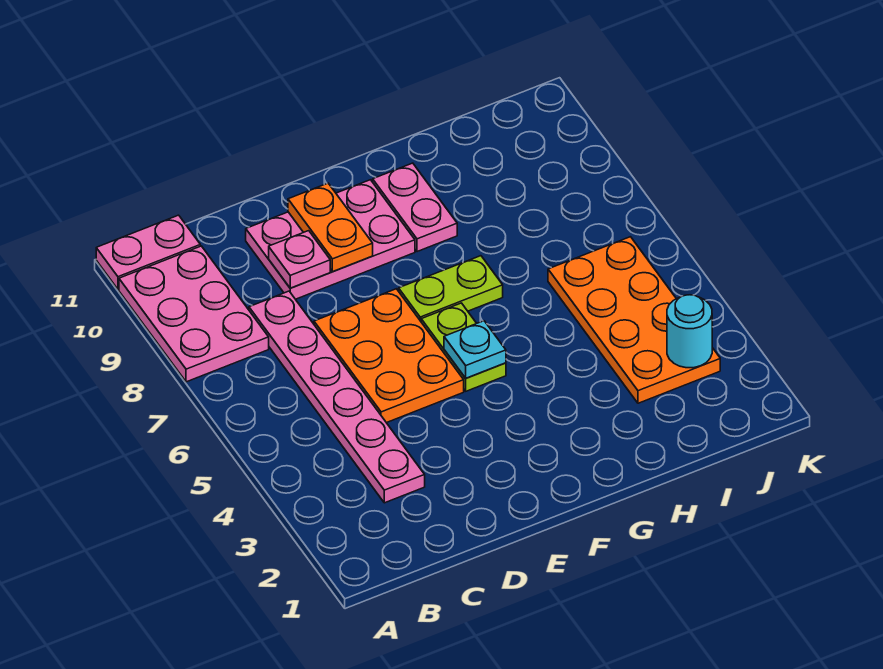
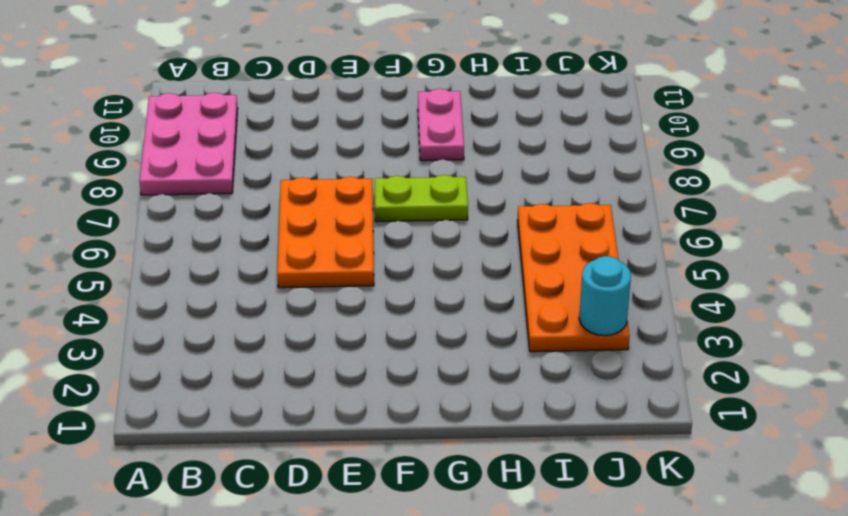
none -> pink plate A11:B11 level 1
none -> pink plate C3:C8 level 1
none -> pink plate D9:F10 level 1

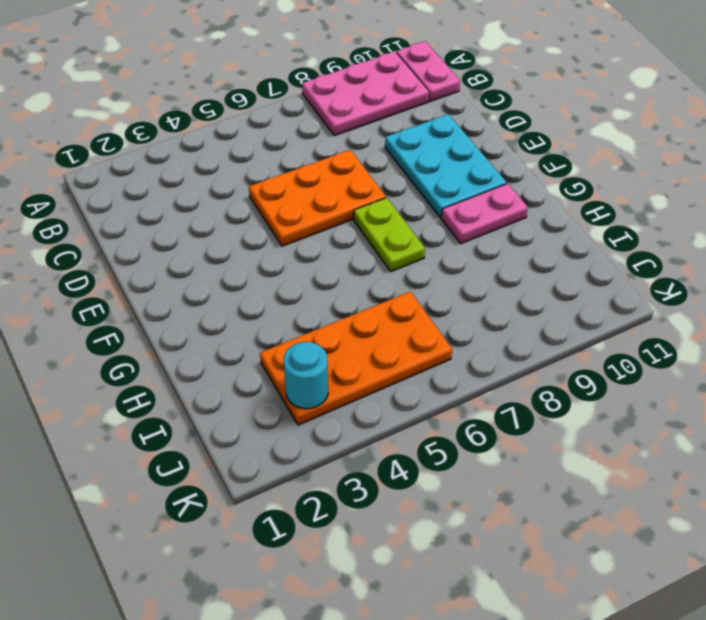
cyan plate D9:F10 level 1 -> pink plate D9:F10 level 1
none -> pink plate C3:C8 level 1
none -> lime plate F5:F6 level 1
none -> pink plate D9 level 2

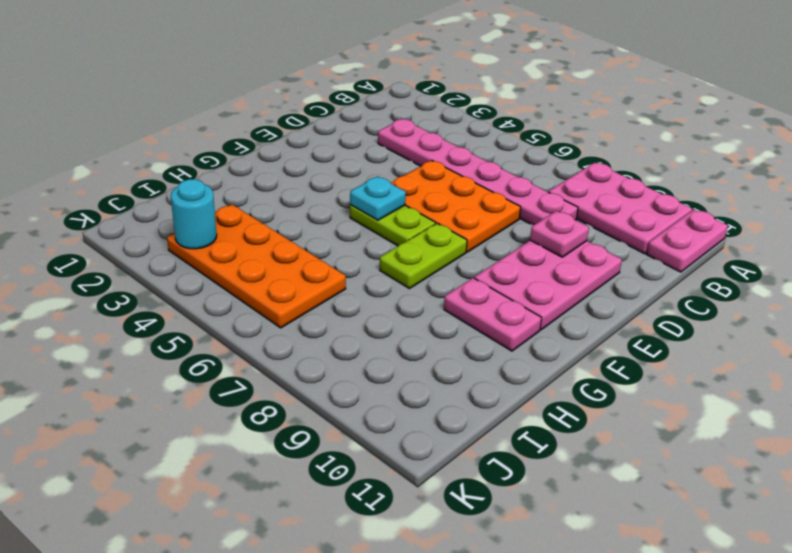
none -> orange plate E9:E10 level 2

